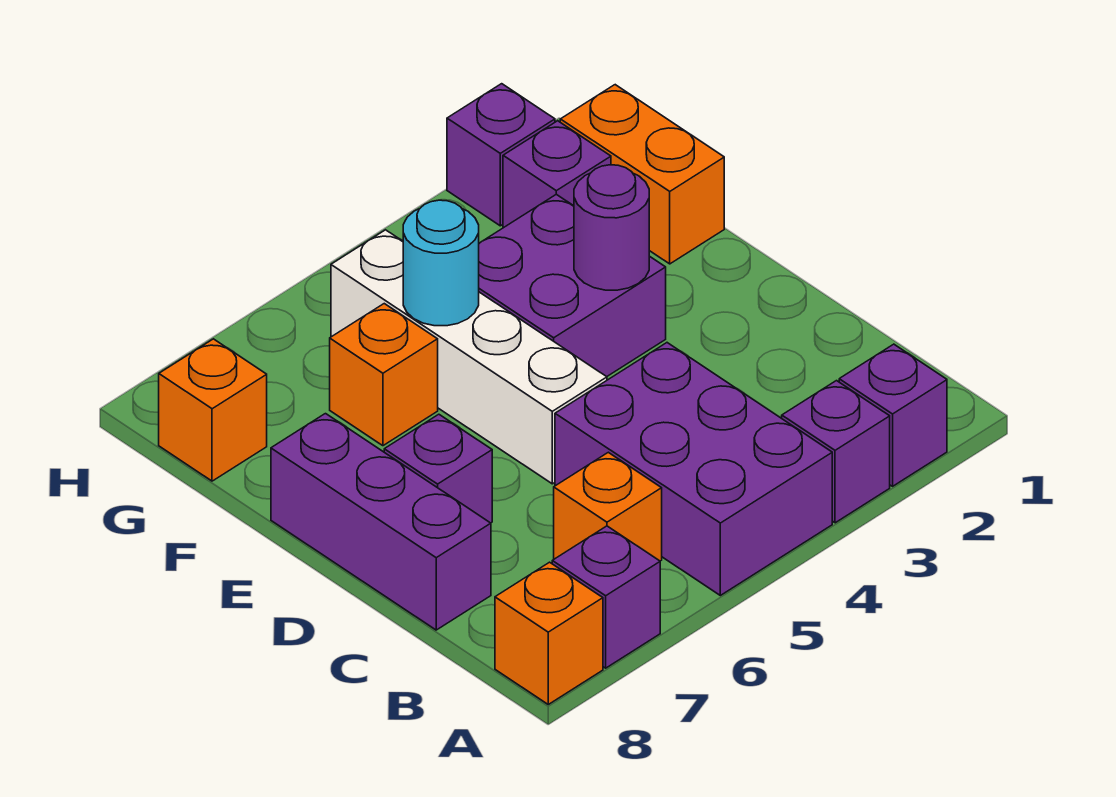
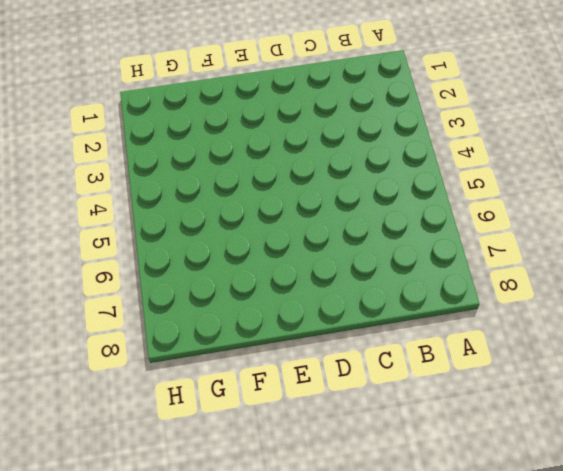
none -> purple brick A2 level 1
none -> purple brick A3 level 1
none -> purple brick A4:C5 level 1

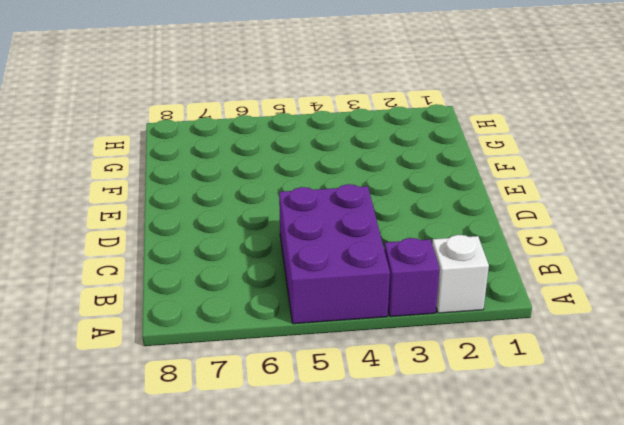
white brick A2 level 1 -> purple brick A2 level 1
none -> purple brick A7 level 1
none -> orange brick A8 level 1
none -> orange brick B6 level 1

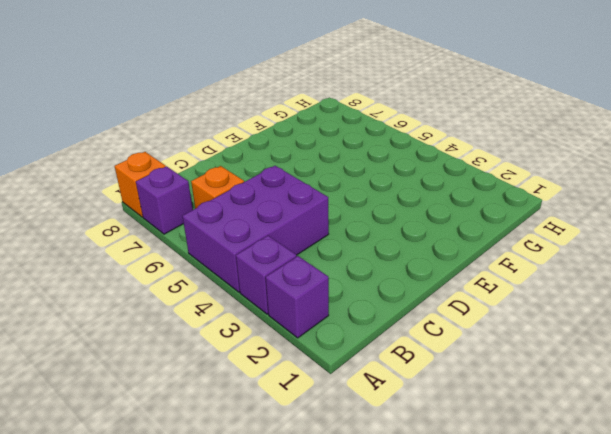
none -> purple brick C8:E8 level 1
none -> white brick D5:G5 level 1
none -> purple brick D7 level 1

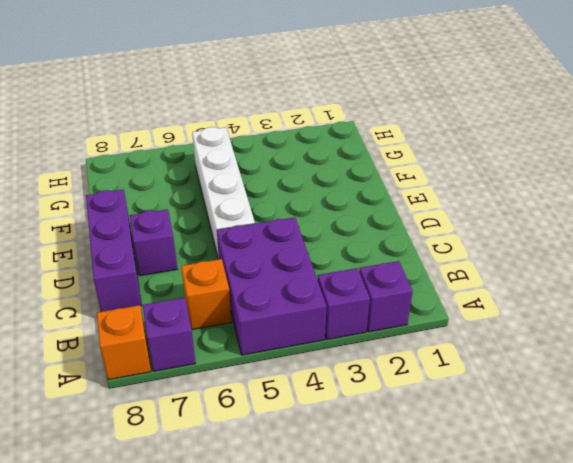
none -> purple brick E3:F4 level 1
none -> orange brick F1:G1 level 1
none -> orange brick F6 level 1

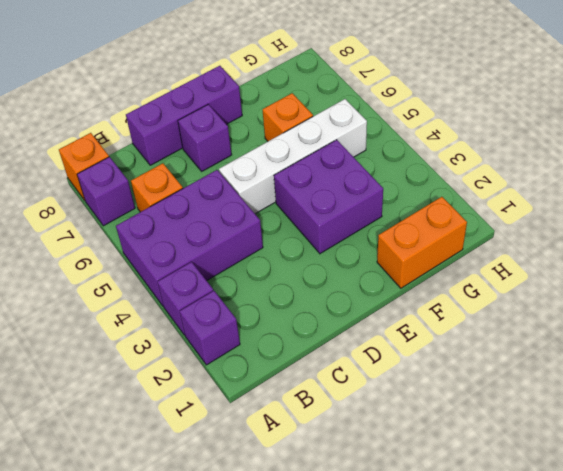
none -> purple brick G2 level 1
none -> orange brick G8 level 1
none -> purple brick H2 level 1

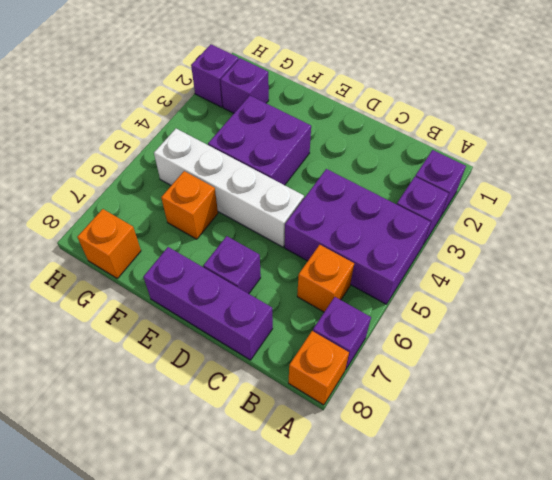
none -> orange brick F1:G1 level 1
none -> purple round brick E3 level 2
none -> cyan round brick F5 level 2

